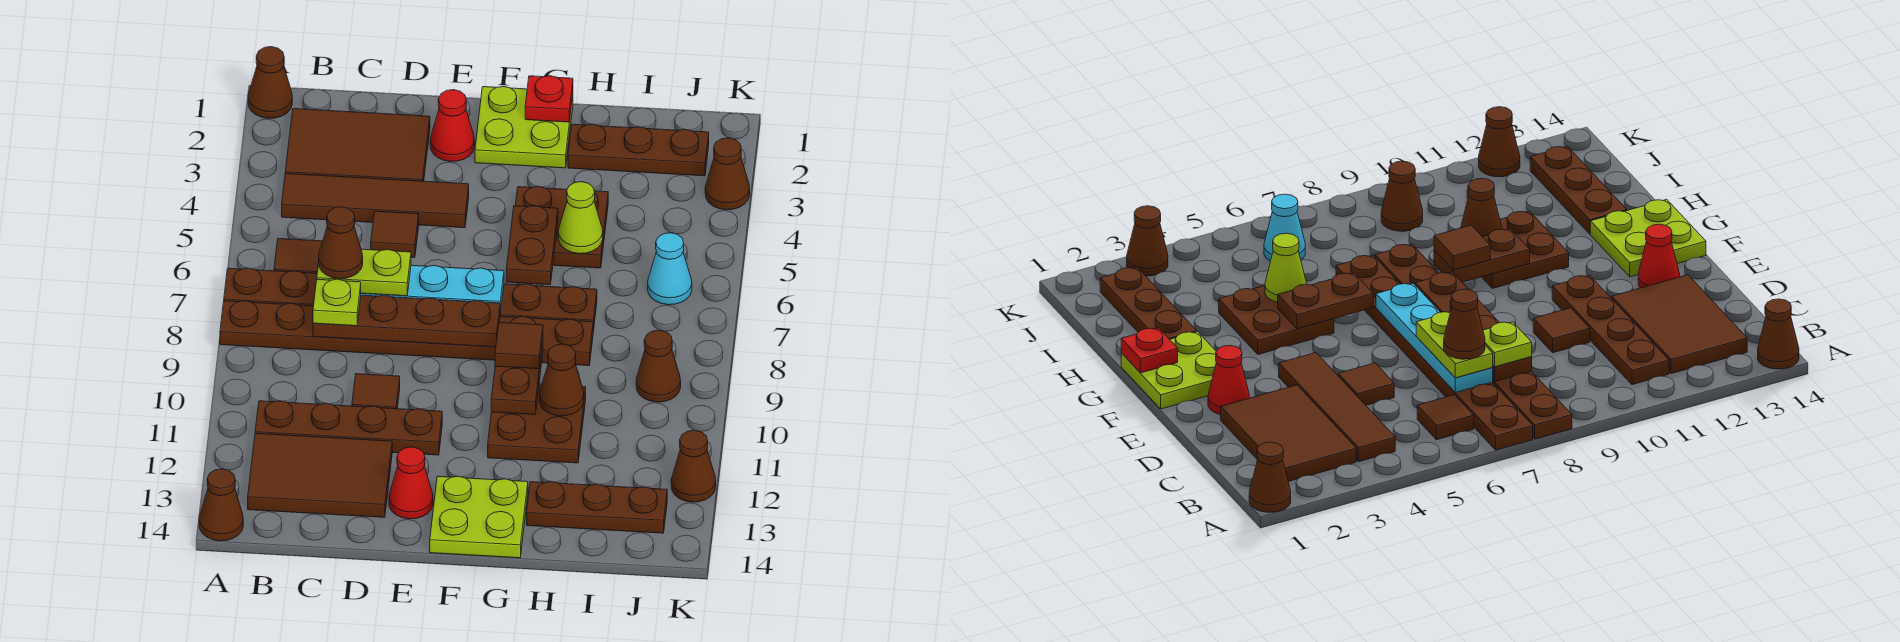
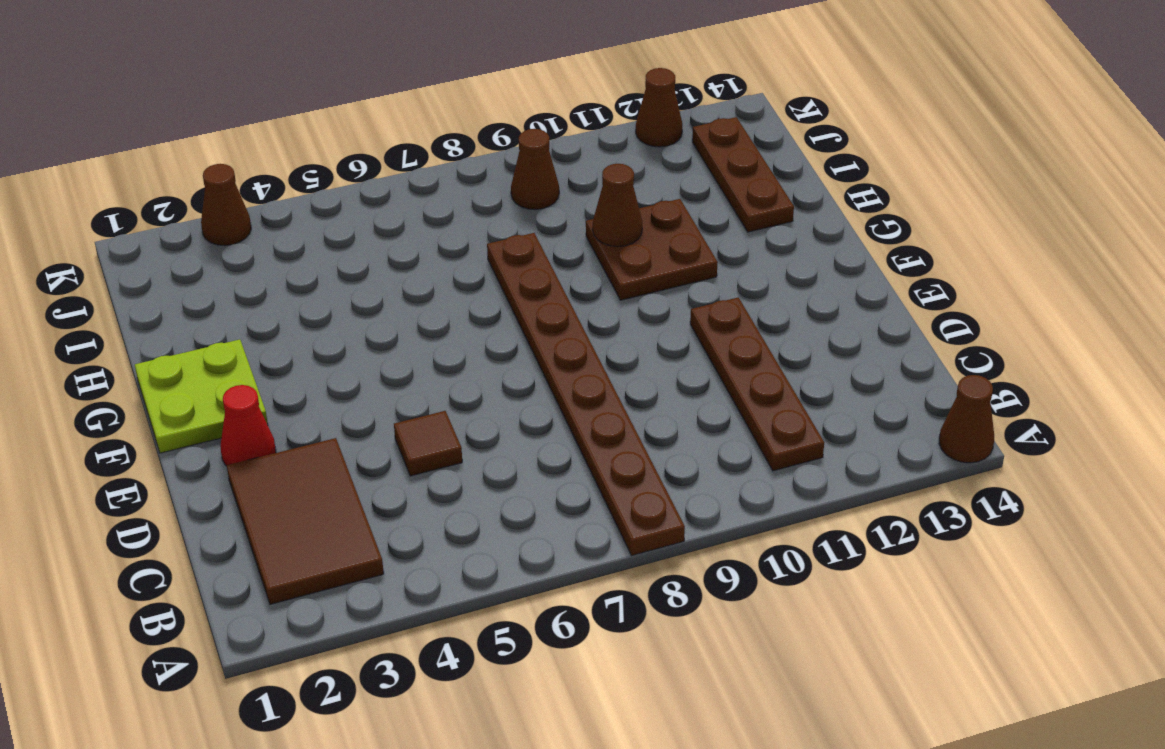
none -> brown cone A1 level 1
none -> brown plate A7:H7 level 1
none -> brown tile B4:E4 level 1
none -> brown tile B6 level 1

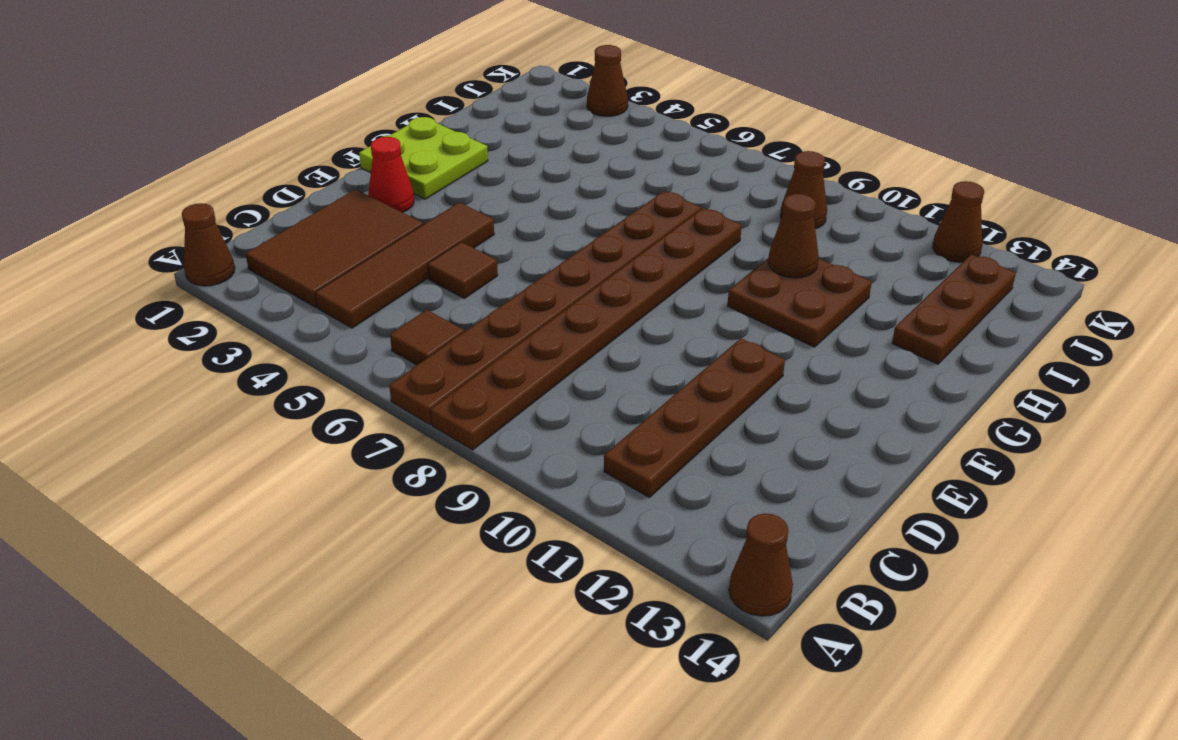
none -> brown tile B12:D13 level 1
none -> brown tile D10 level 1
none -> red cone E13 level 1
none -> lime plate F13:G14 level 1

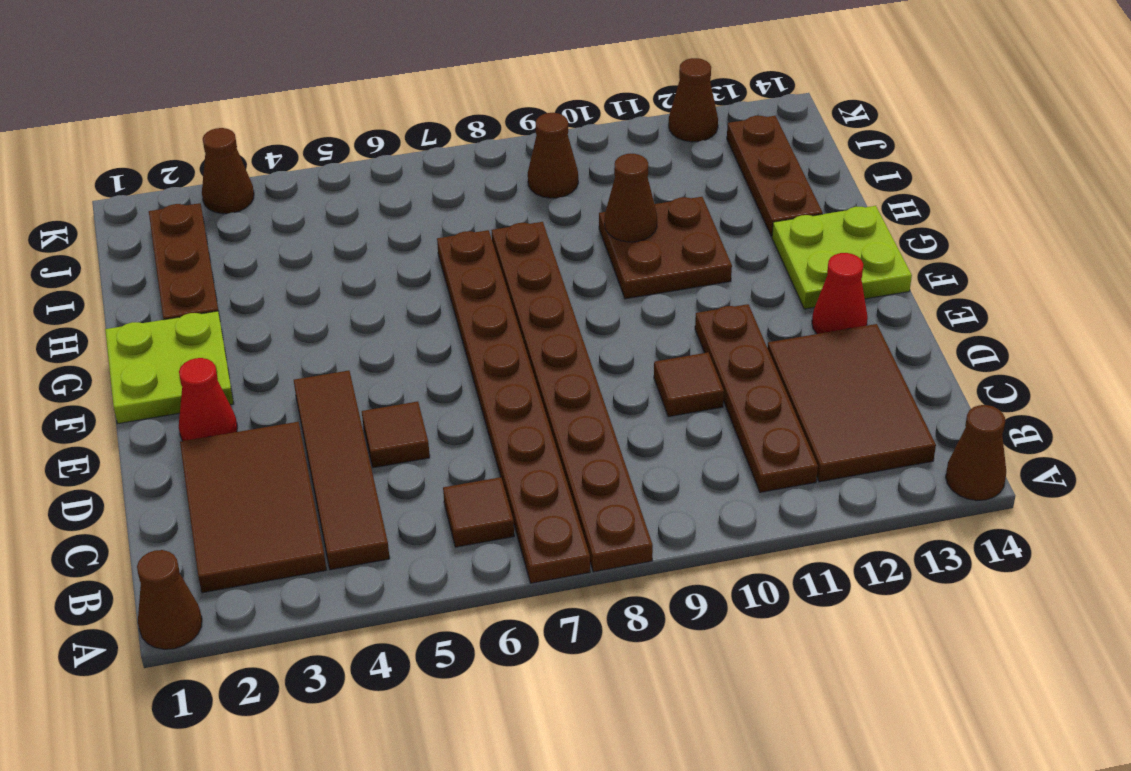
none -> brown plate G4:H5 level 1
none -> cyan cone J6 level 1
none -> cyan plate C7:F7 level 2
none -> brown plate C8:F8 level 2

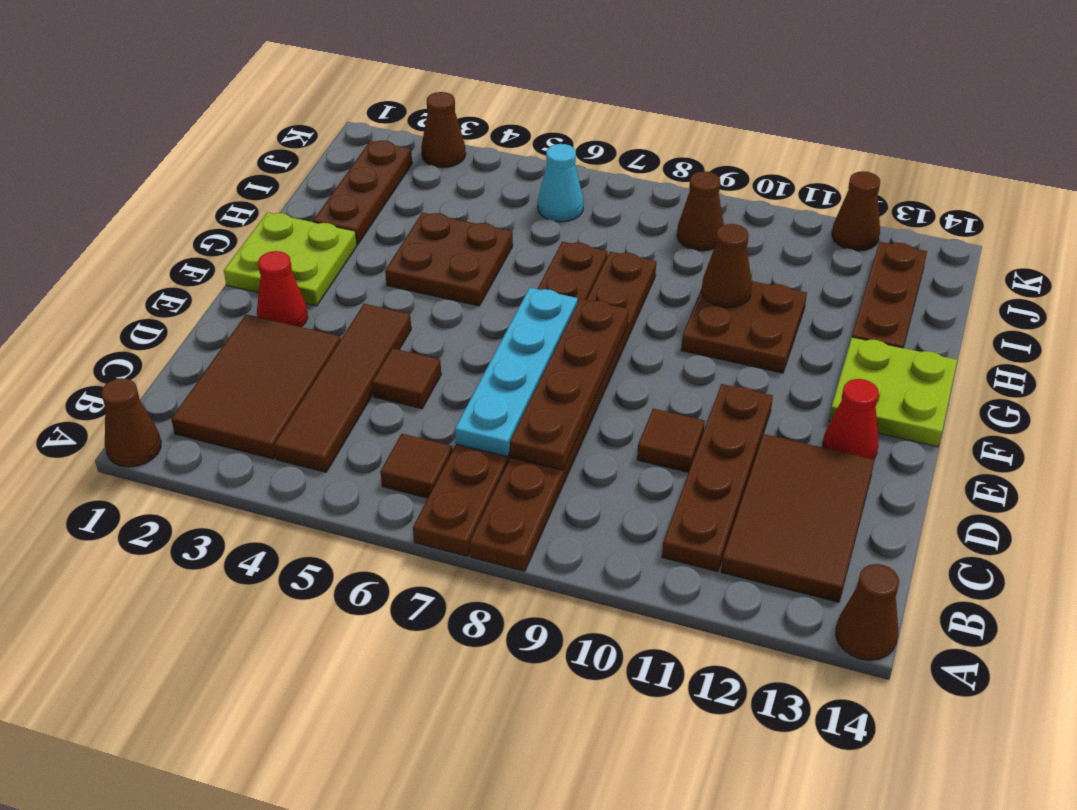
none -> red plate G1 level 2
none -> brown plate G5:G6 level 2
none -> brown plate G9:G10 level 2
none -> lime cone H5 level 2

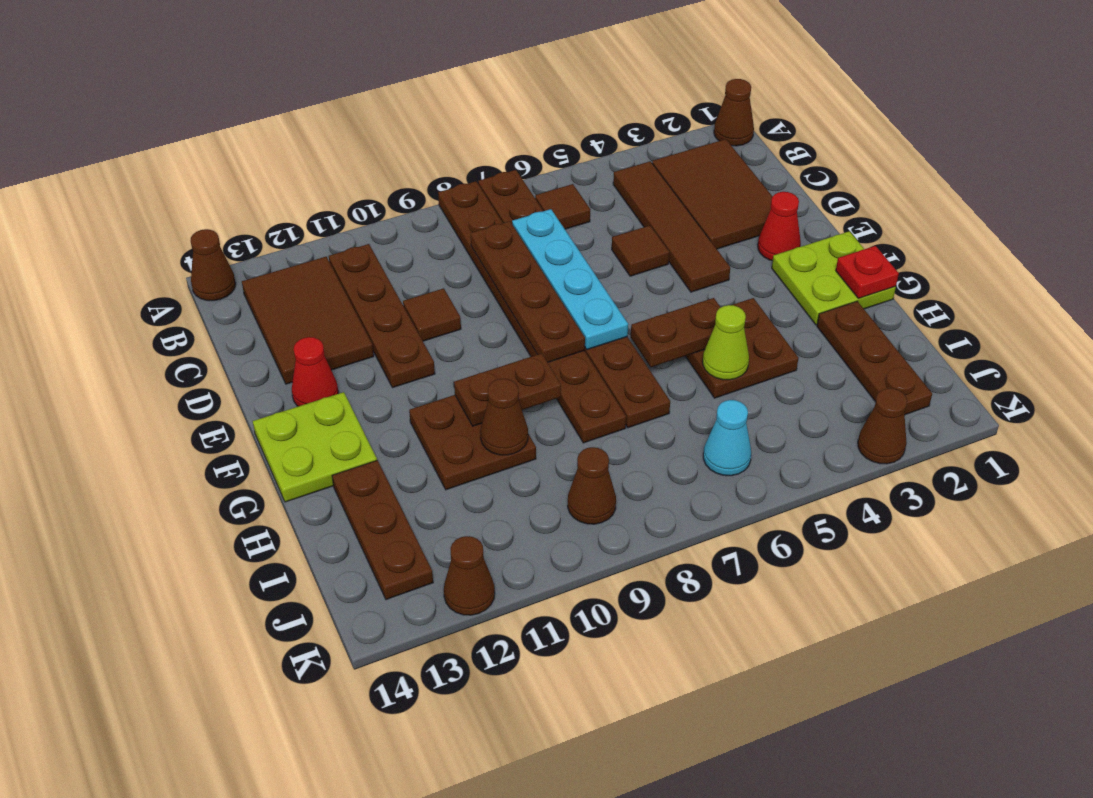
none -> lime plate C7:D7 level 3
none -> lime plate C8 level 3
none -> brown tile G9 level 3
none -> brown cone C7 level 4

